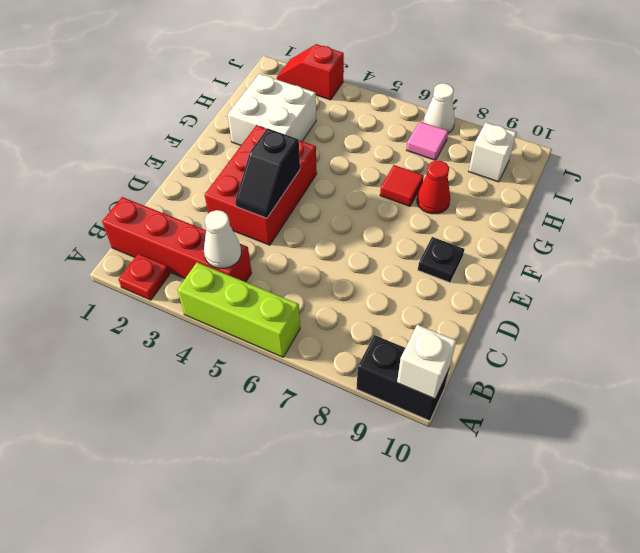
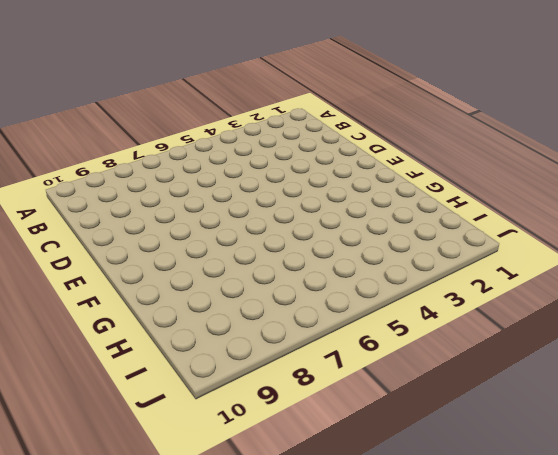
none -> red plate A2 level 1
none -> lime brick A4:A6 level 1
none -> black brick A9:A10 level 1

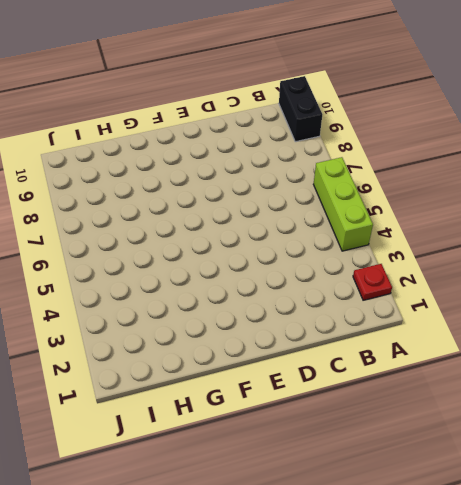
none -> red brick B1:B4 level 1
none -> red brick D3:F4 level 1
none -> black plate E9 level 1

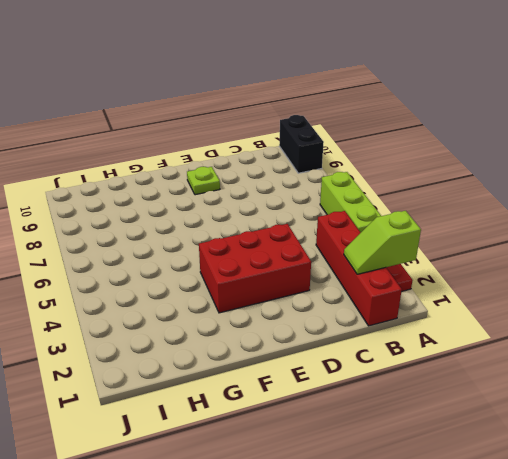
lime slope A2:B2 level 2 top A -> none
lime plate E9 level 1 -> black plate E9 level 1
none -> white brick G2:H3 level 1
none -> red tile G7 level 1
none -> red cone G8 level 1

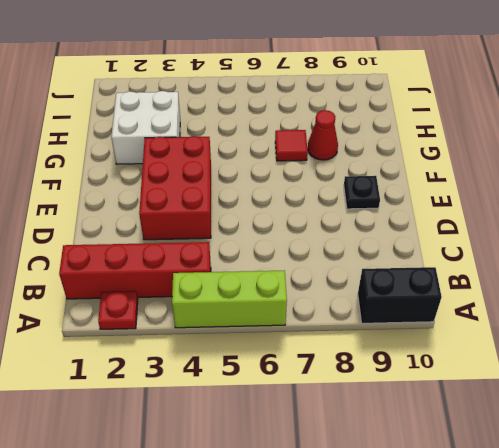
none -> pink tile I7 level 1
none -> white brick I9 level 1
none -> red slope J2:J3 level 1 top 3

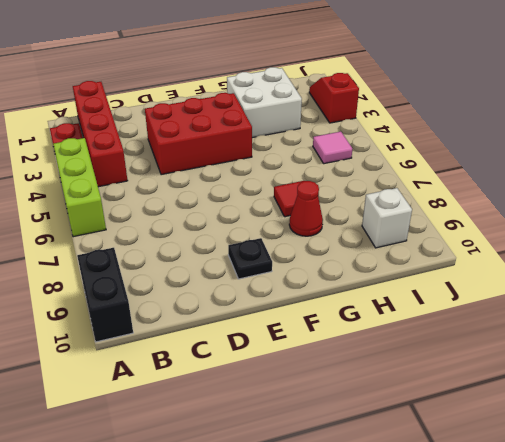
pink tile I5 level 1 -> pink tile I7 level 1
none -> white cone J7 level 1
none -> white brick A10 level 2
none -> white cone B4 level 2

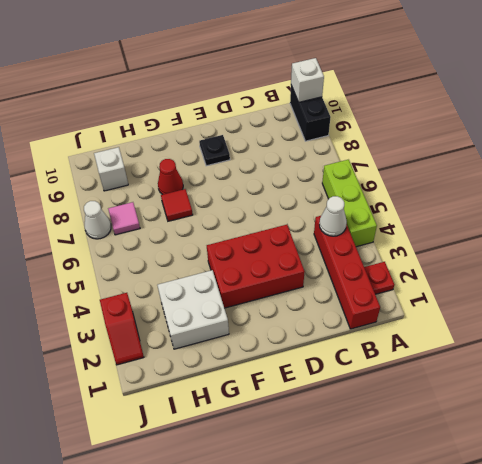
none -> black slope D4:E4 level 2 top E

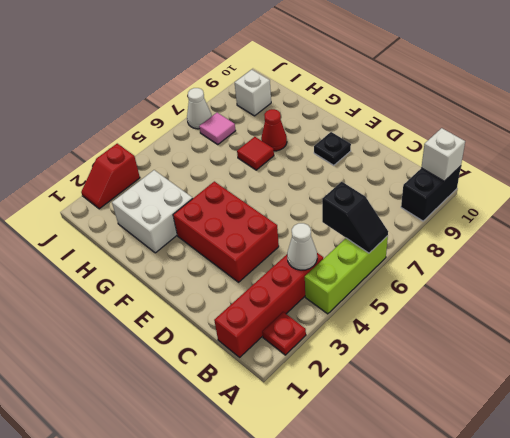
black slope A6:B6 level 2 top B -> black slope D4:E4 level 2 top E

